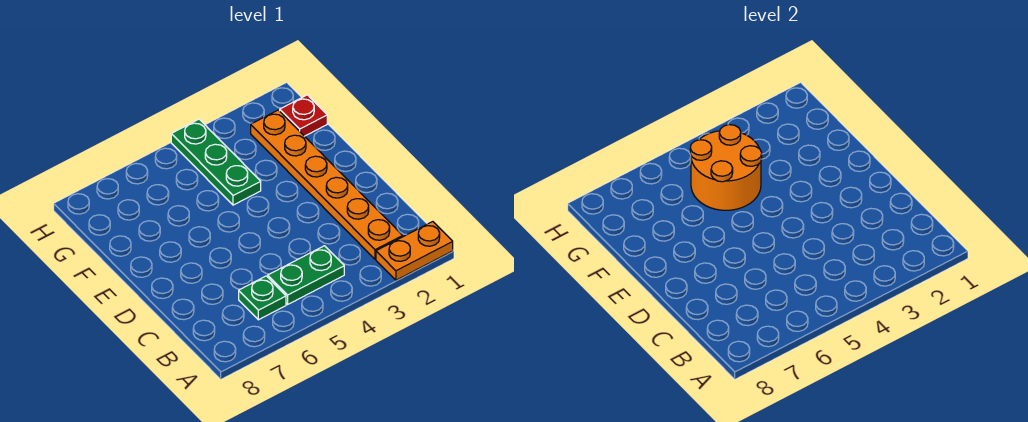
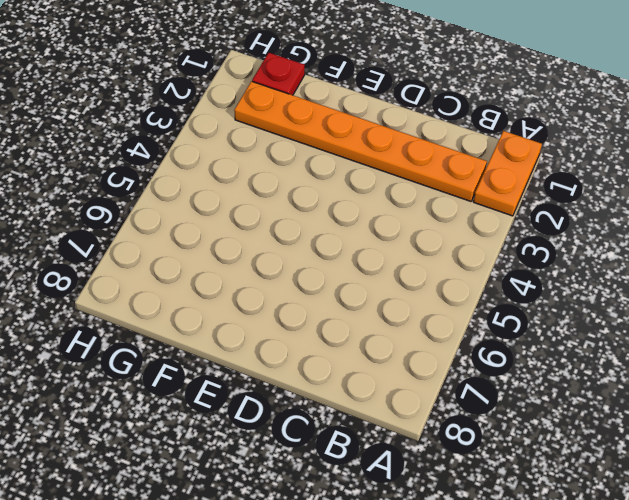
none -> green plate B4:B5 level 1
none -> green plate B6 level 1

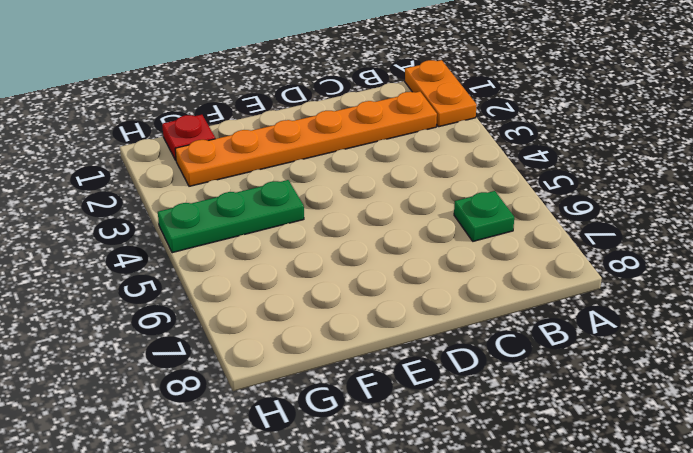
none -> green plate B4:B5 level 1
none -> orange round brick F4:G5 level 2

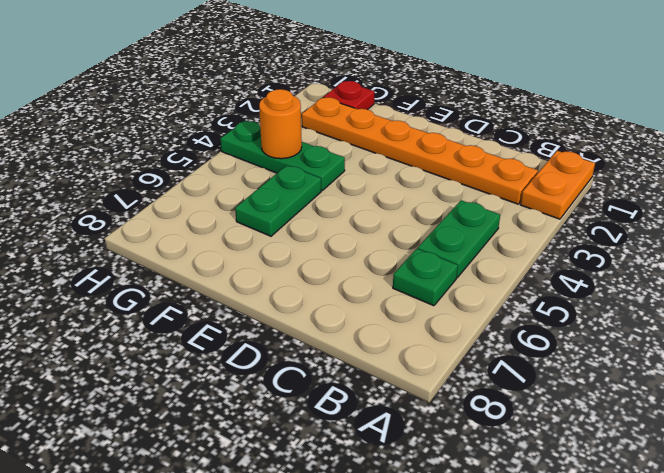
green plate F5:F6 level 1 -> none
orange round brick G4 level 2 -> orange round brick F4:G5 level 2

